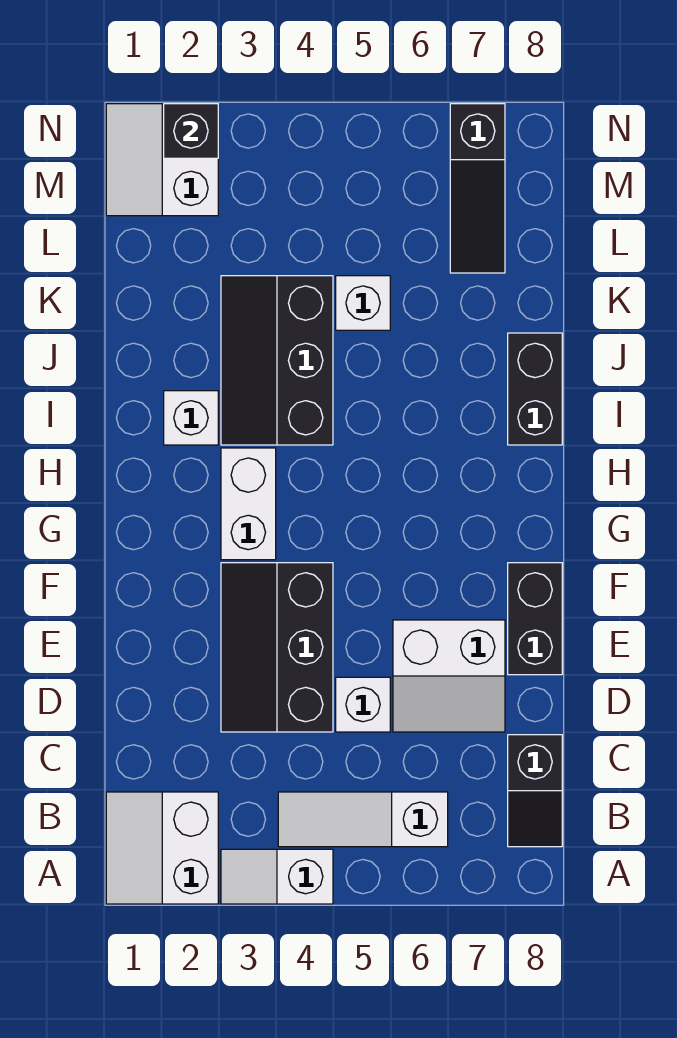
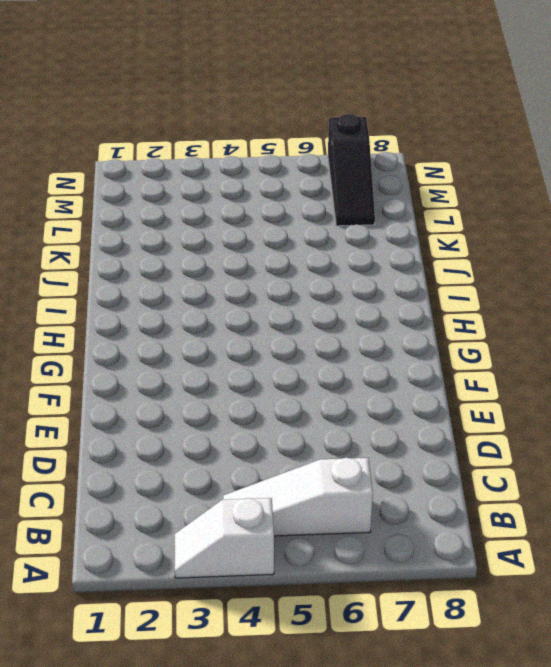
none -> white slope A1:B2 level 1 top 2
none -> black slope B8:C8 level 1 top C
none -> black slope D3:F4 level 1 top 4

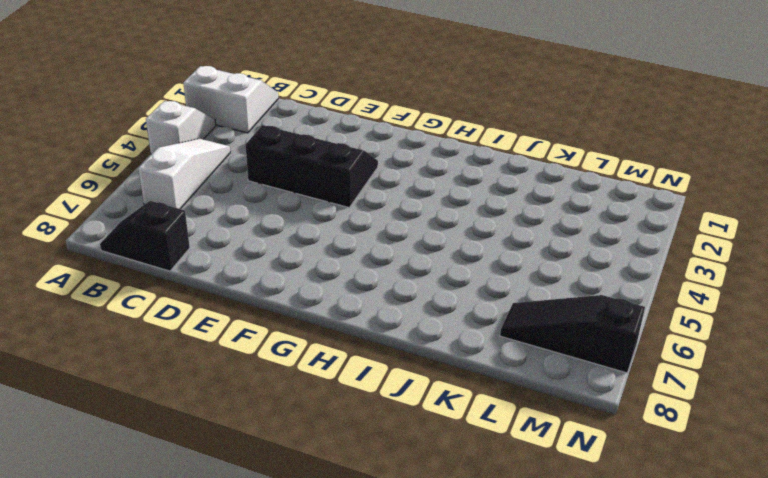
none -> white brick D5 level 1
none -> white slope D6:E7 level 1 top E
none -> black brick E8:F8 level 1

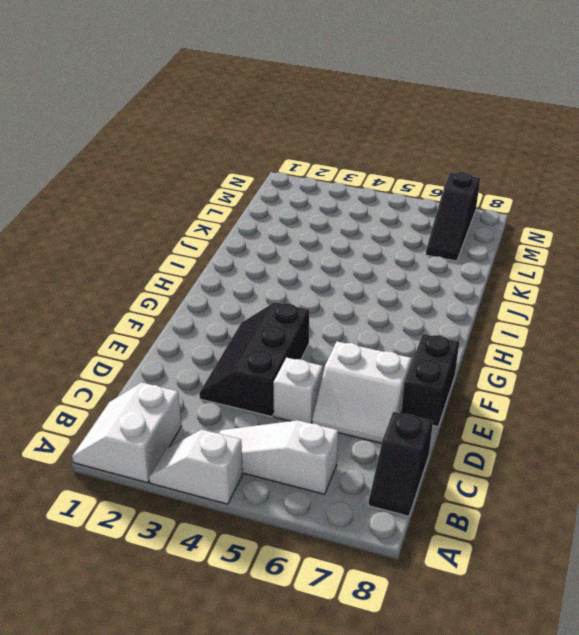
none -> white brick G3:H3 level 1
none -> white brick I2 level 1
none -> black slope I3:K4 level 1 top 4

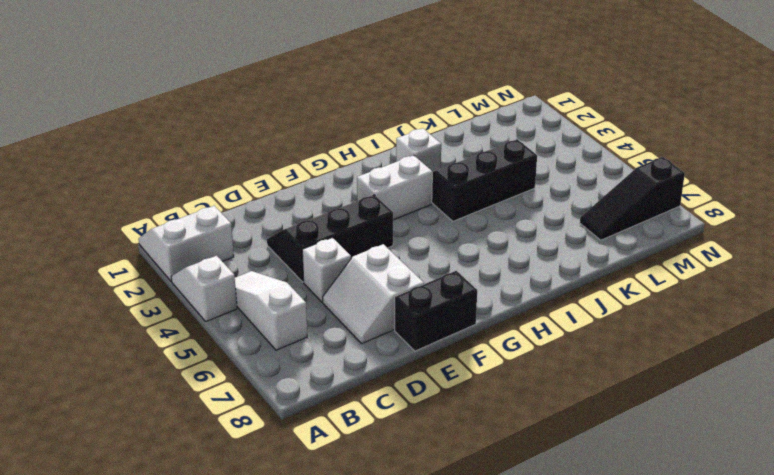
none -> black slope B8:C8 level 1 top C
none -> black brick I8:J8 level 1
none -> white brick K5 level 1

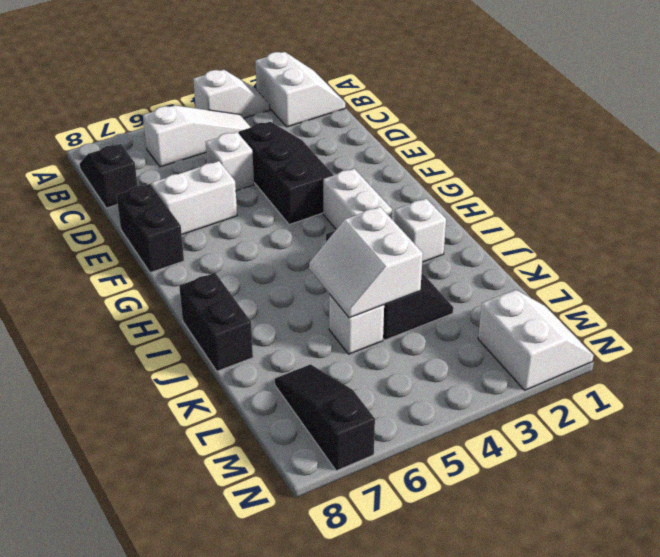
white slope J4:K5 level 2 top 4 -> none
none -> black brick N2 level 2

